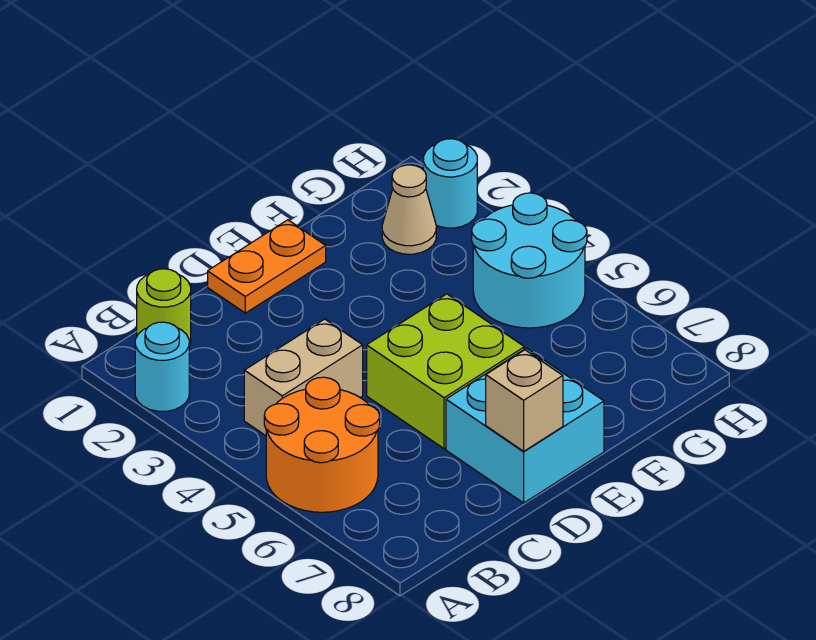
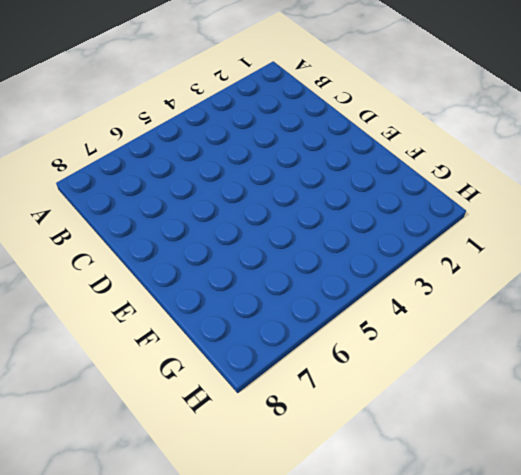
none -> cyan round brick A2 level 1
none -> orange round brick A5:B6 level 1

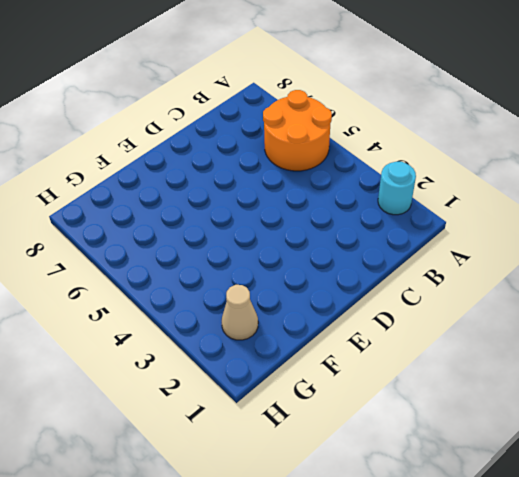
none -> lime round brick B1 level 1
none -> tan brick B4:C4 level 1

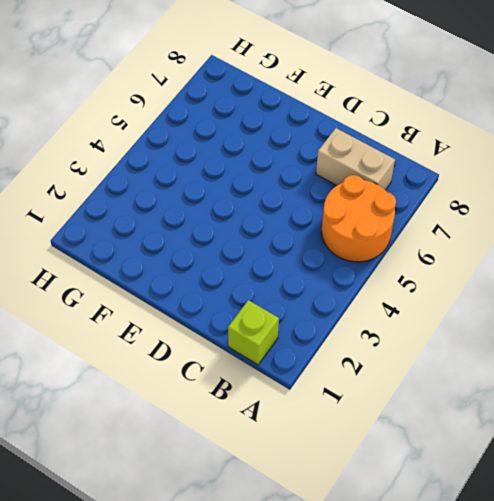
lime brick B1 level 1 -> lime round brick B1 level 1
tan brick B7:C7 level 1 -> tan brick B4:C4 level 1
none -> cyan round brick A2 level 1
none -> orange plate D1:E1 level 1

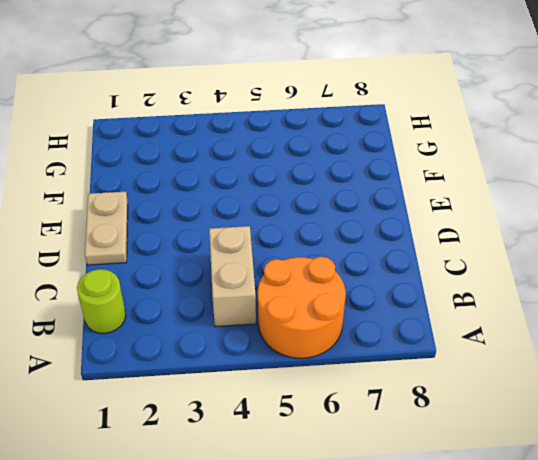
tan plate D1:E1 level 1 -> orange plate D1:E1 level 1
none -> cyan round brick A2 level 1
none -> lime brick D5:E6 level 1

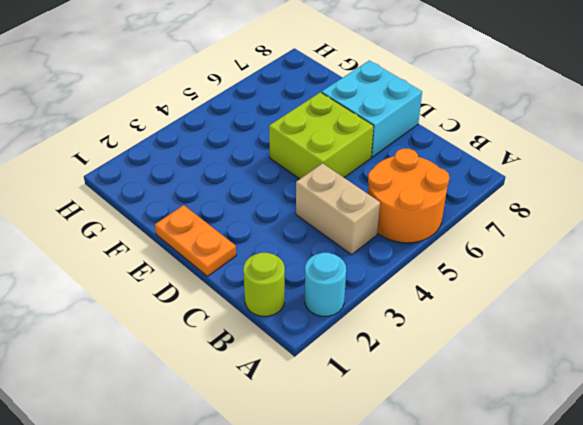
none -> tan cone G2 level 1
none -> cyan round brick G4:H5 level 1

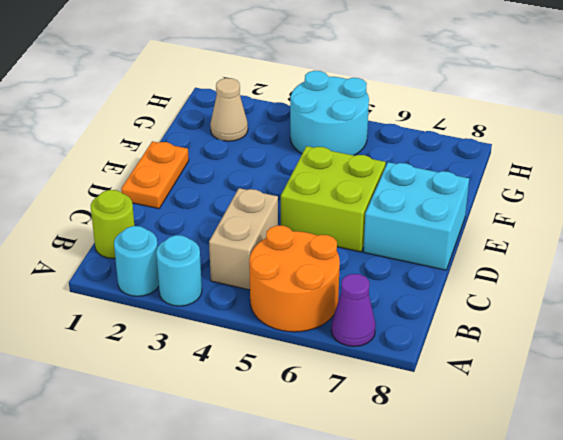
cyan round brick A3 level 1 -> cyan round brick H2 level 1
purple cone A7 level 1 -> none
none -> tan brick D8 level 2

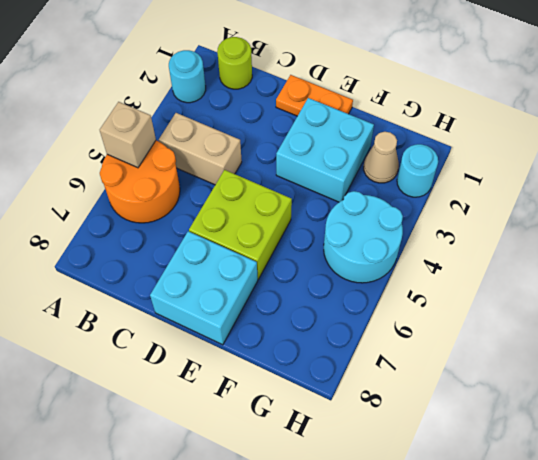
tan brick A5 level 2 -> tan brick D8 level 2
cyan brick E2:F3 level 1 -> none

